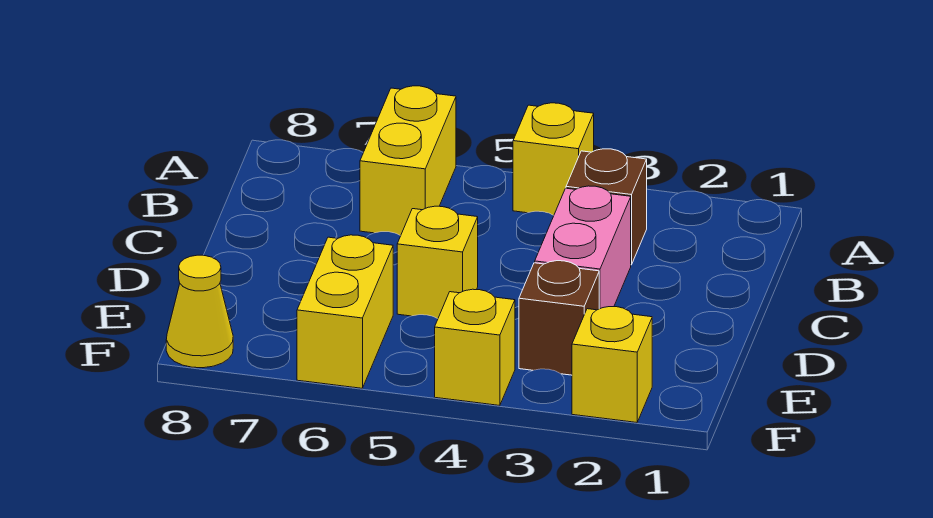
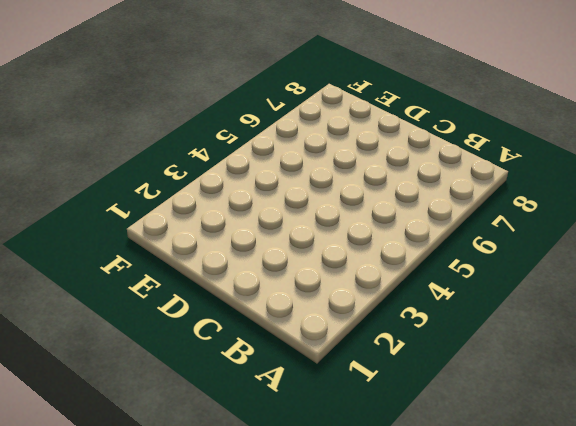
none -> yellow brick A4 level 1
none -> yellow brick A6:B6 level 1

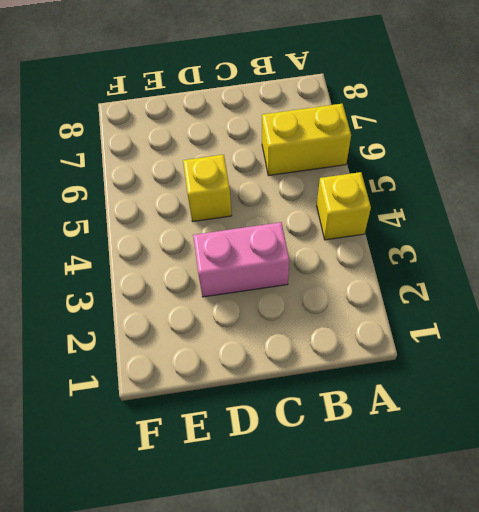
none -> brown brick B3 level 1
none -> brown brick E3 level 1

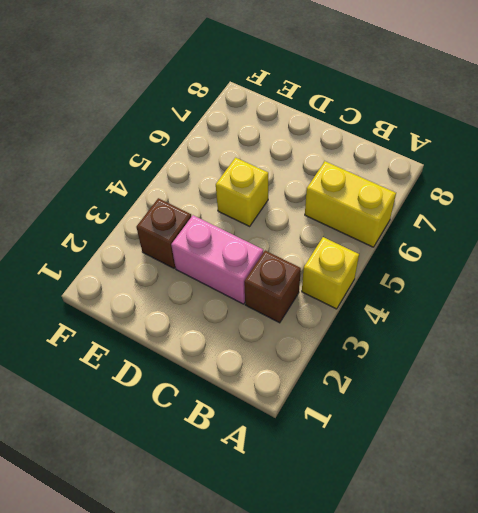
none -> yellow brick E6:F6 level 1
none -> yellow brick F2 level 1

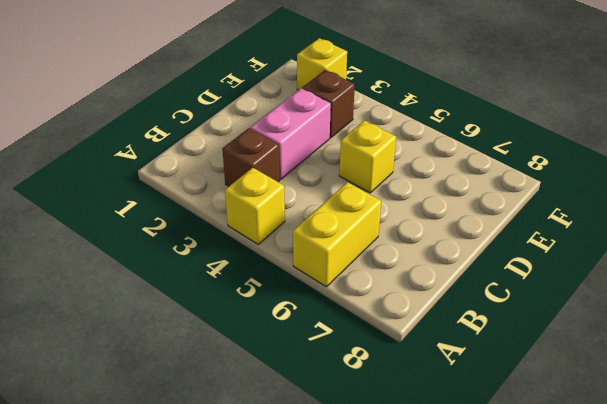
none -> yellow brick E6:F6 level 1
none -> yellow brick F4 level 1

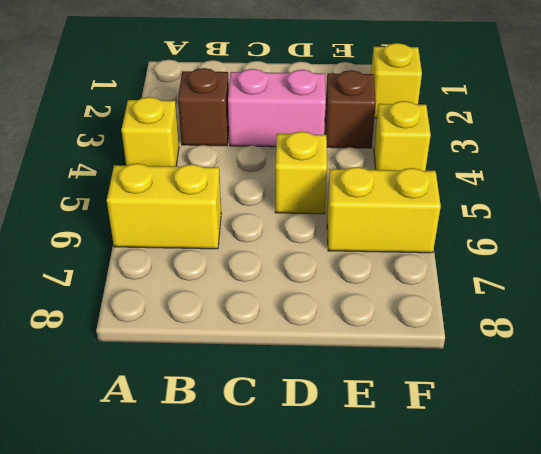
none -> yellow cone F8 level 1

